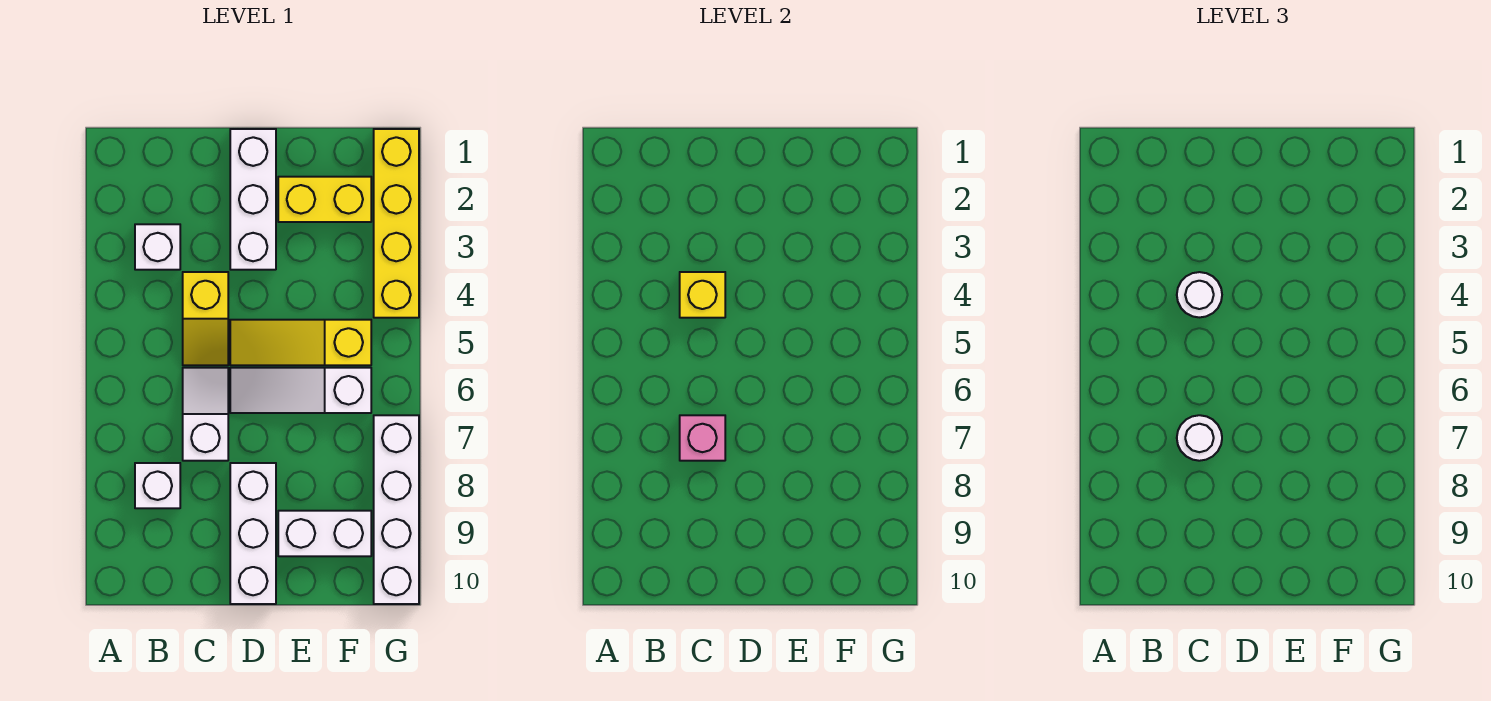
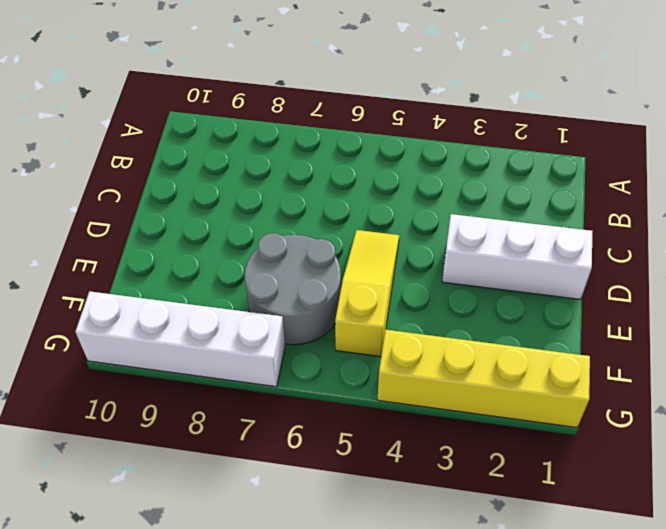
grey round brick E6:F7 level 1 -> white slope D6:F6 level 1 top F
none -> white brick B3 level 1
none -> white brick B8 level 1
none -> yellow slope C4:C5 level 1 top 4

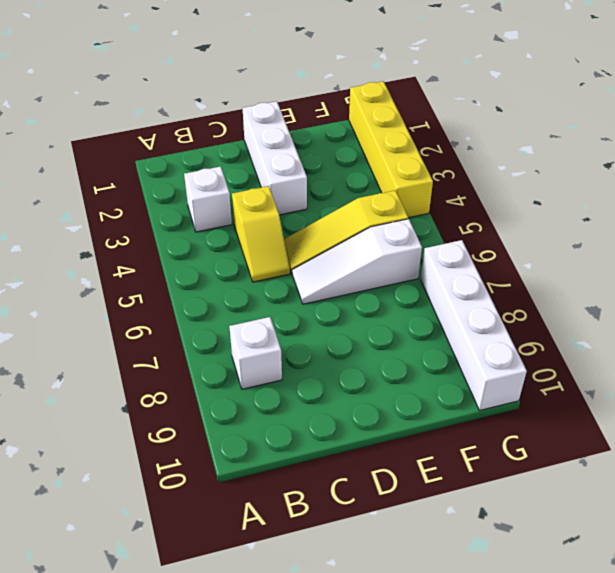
none -> white slope C6:C7 level 1 top 7
none -> white brick D8:D10 level 1
none -> yellow brick E2:F2 level 1

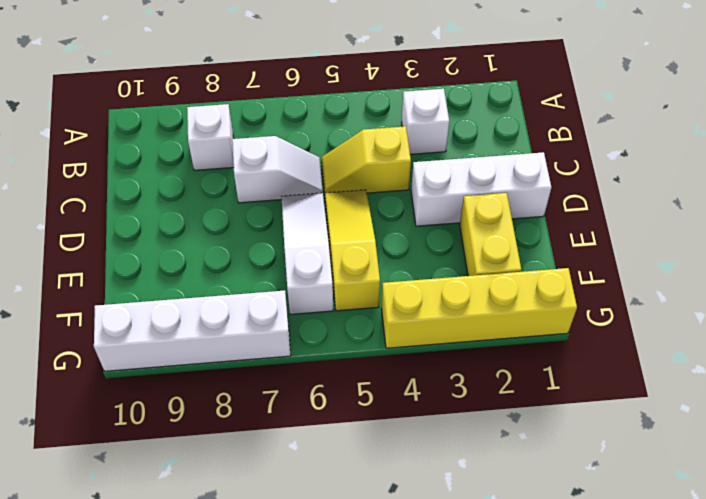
none -> white brick D8:D10 level 1
none -> white brick E9:F9 level 1
none -> yellow brick C4 level 2

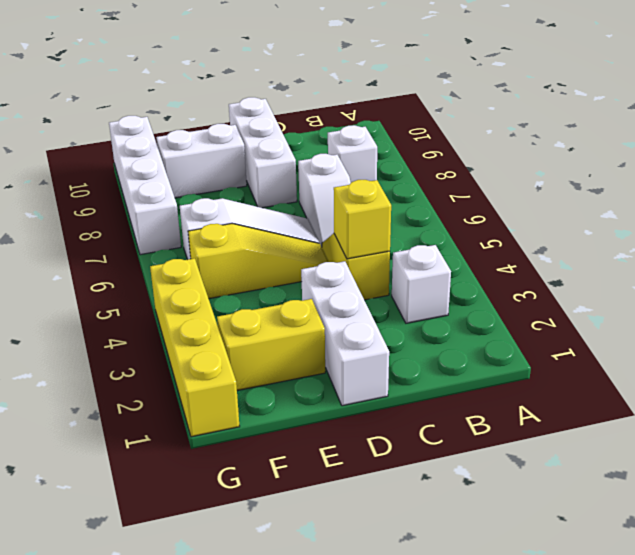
none -> pink brick C7 level 2
none -> white round brick C4 level 3
none -> white round brick C7 level 3

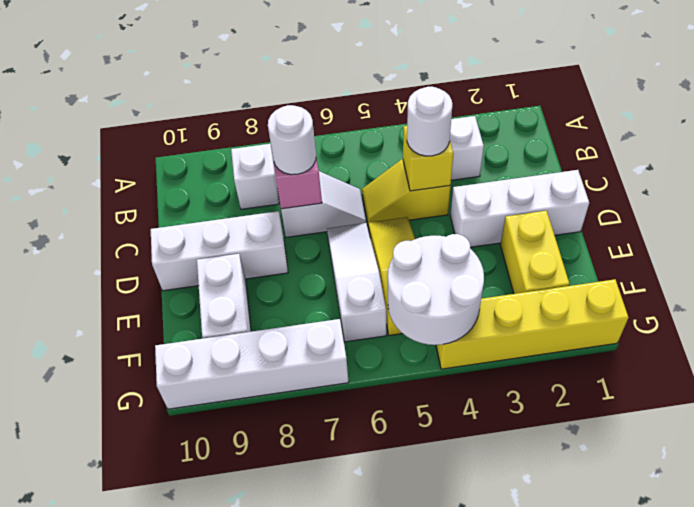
white round brick F4:G5 level 2 -> none

